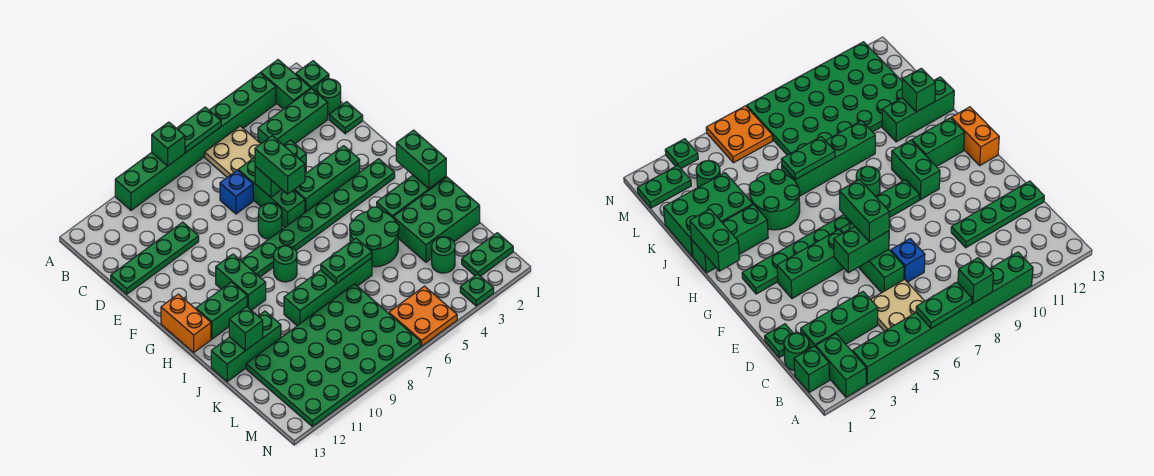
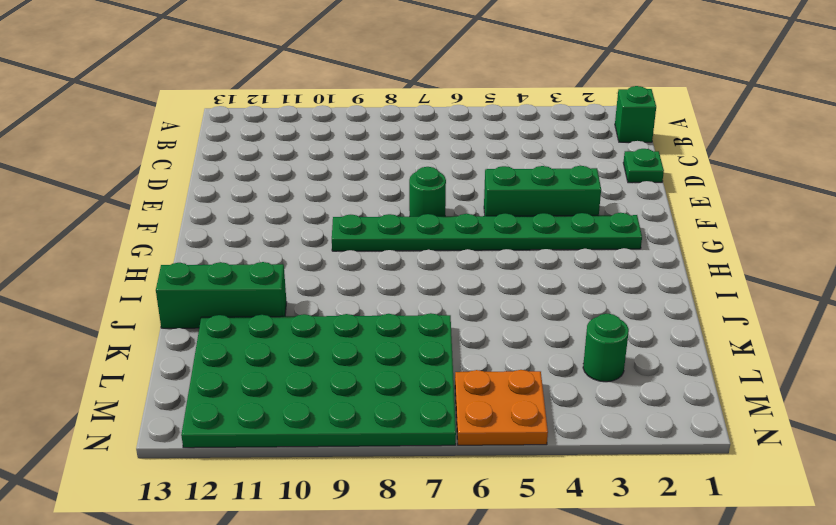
none -> green brick A2:B2 level 1
none -> green brick A3:A10 level 1
none -> tan plate B5:C6 level 1
none -> green round brick C1 level 1

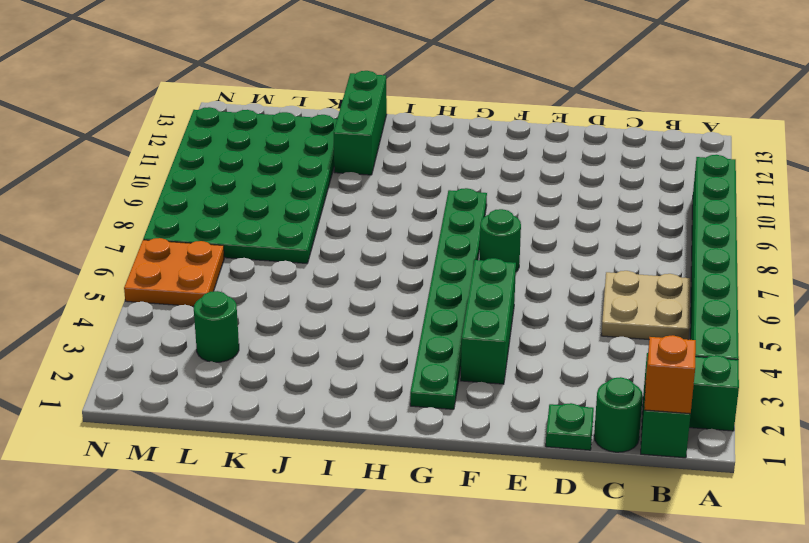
orange brick B1 level 2 -> none
none -> green brick C2:C4 level 1
none -> green brick D6:F6 level 1
none -> blue brick D7 level 1
none -> green plate D10:D13 level 1

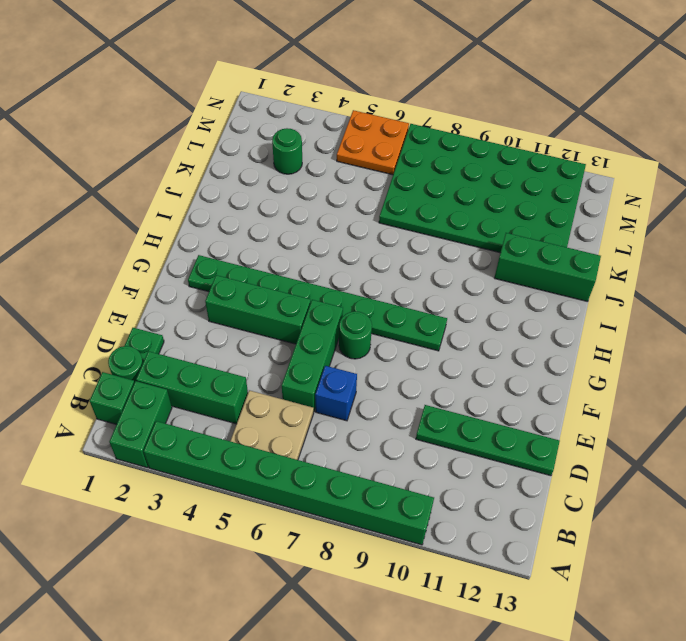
none -> green brick G10:H10 level 1
none -> orange brick G13:H13 level 1
none -> green round brick H8 level 1
none -> green brick H11:H12 level 1

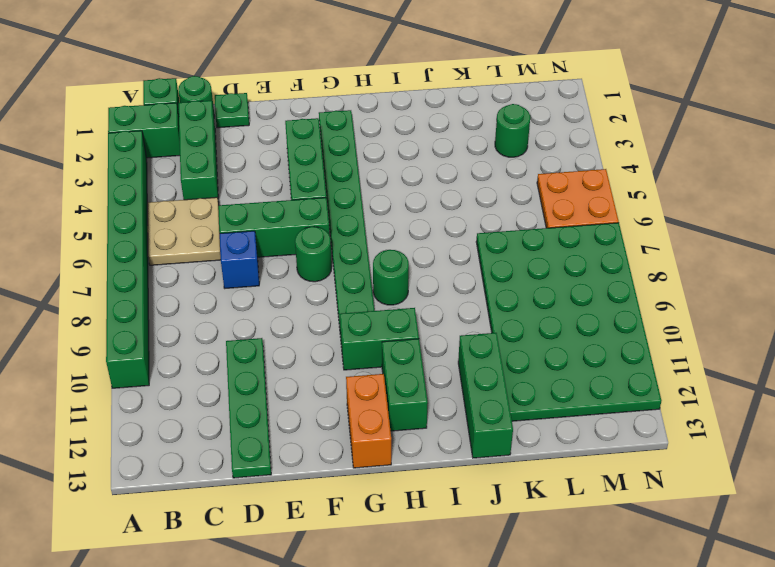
orange brick G12:G13 level 1 -> orange brick G13:H13 level 1
none -> green brick I1:I3 level 1
none -> green round brick I4:J5 level 1
none -> green brick J1:K3 level 1
none -> green brick J6:J9 level 1

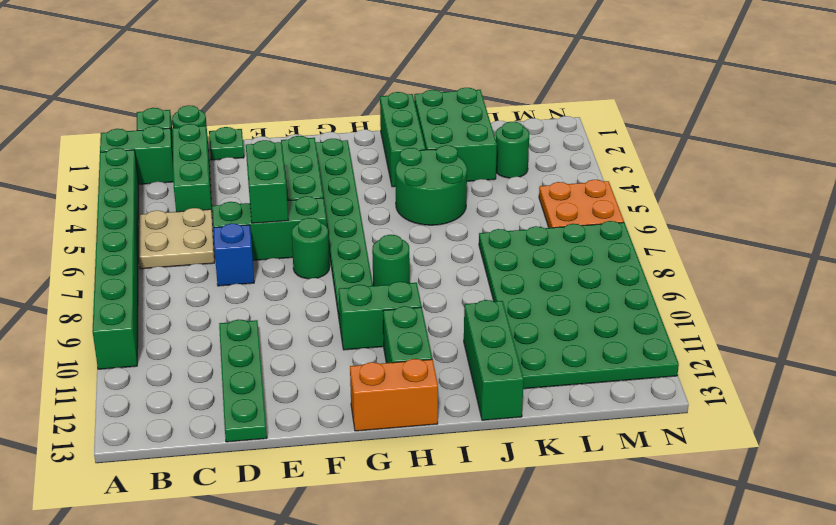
none -> green brick J6:J9 level 1
none -> green plate M1:M2 level 1
none -> green plate N3 level 1
none -> green plate A6:A7 level 2

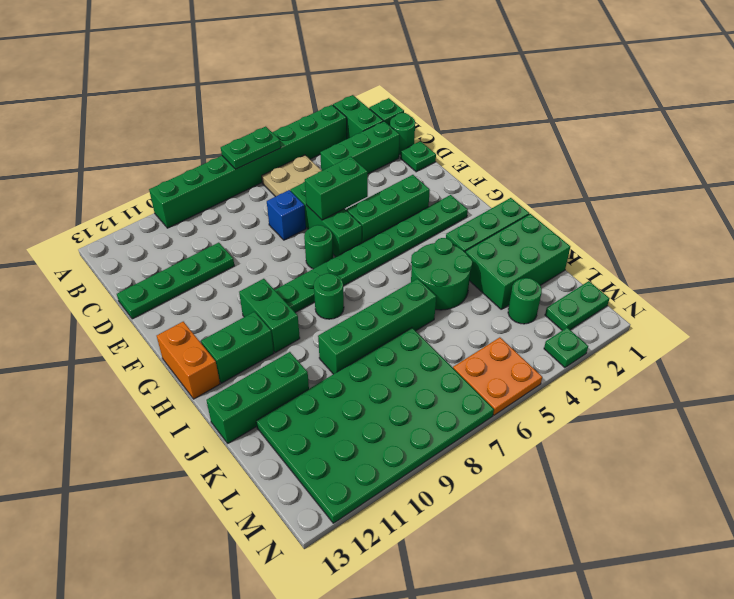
none -> green brick A8 level 2
none -> green brick H1:I1 level 2
none -> green plate J6:J7 level 2
none -> green brick J12 level 2

